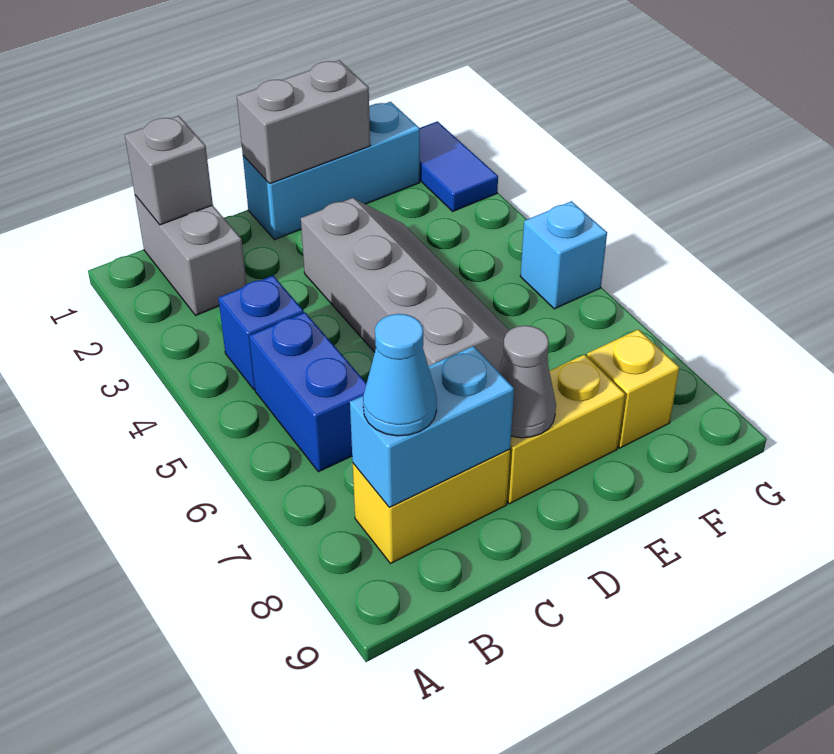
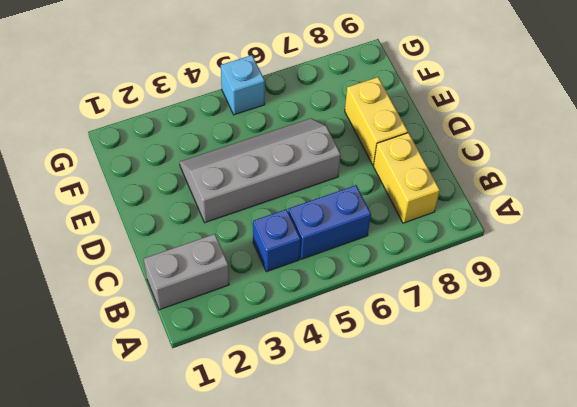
none -> cyan brick D1:F1 level 1
none -> yellow brick F8 level 1
none -> blue tile G1:G2 level 1

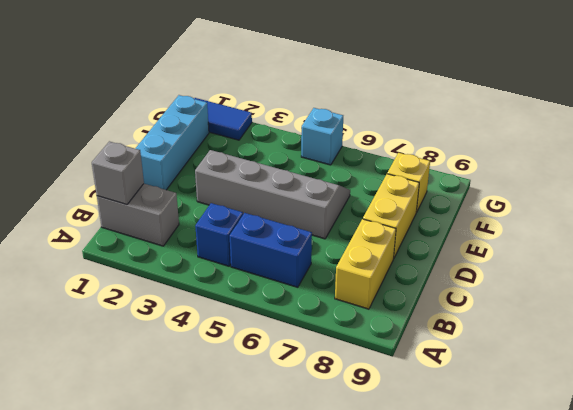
none -> cyan brick B8:C8 level 2
none -> grey brick D1:E1 level 2
none -> grey cone D8 level 2

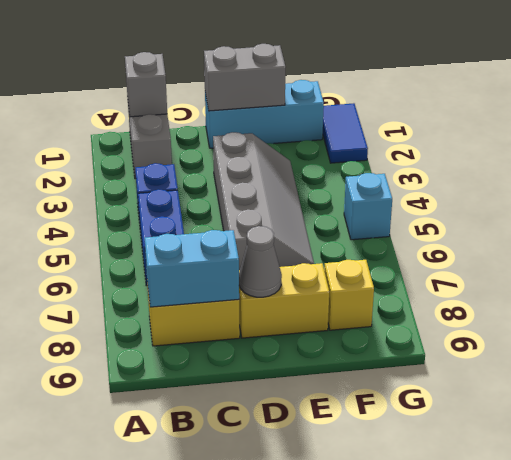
none -> cyan cone B8 level 3

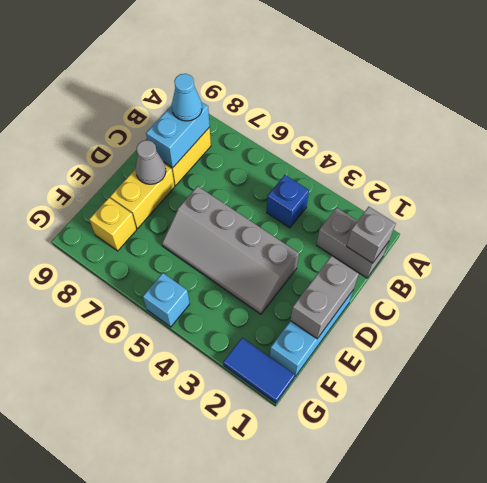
none -> blue brick B5:B6 level 1

